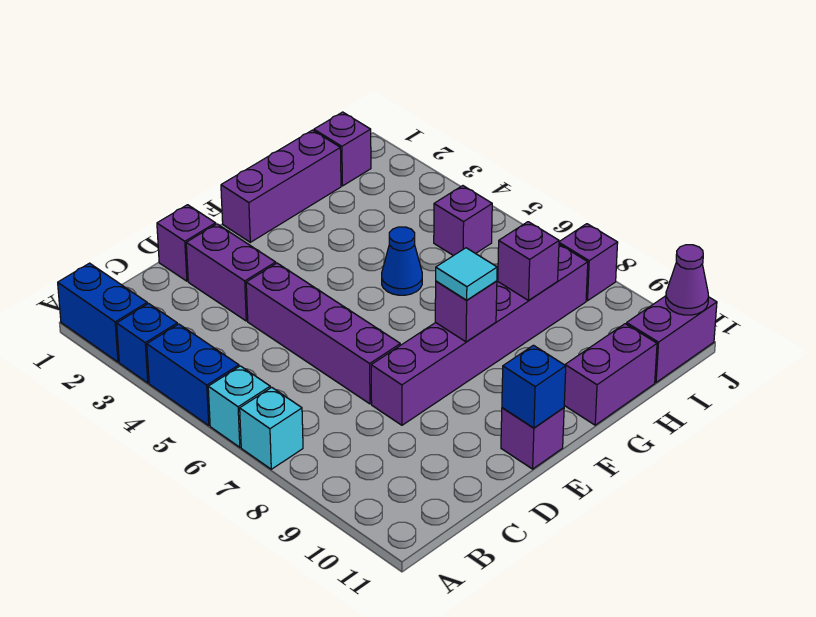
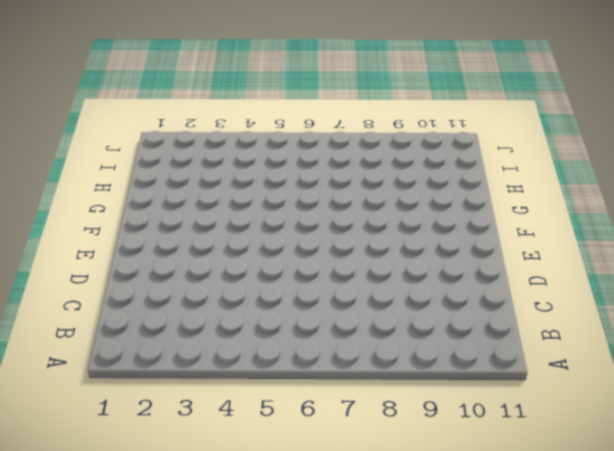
none -> blue brick A1:A2 level 1
none -> blue brick A3 level 1
none -> blue brick A4:A5 level 1

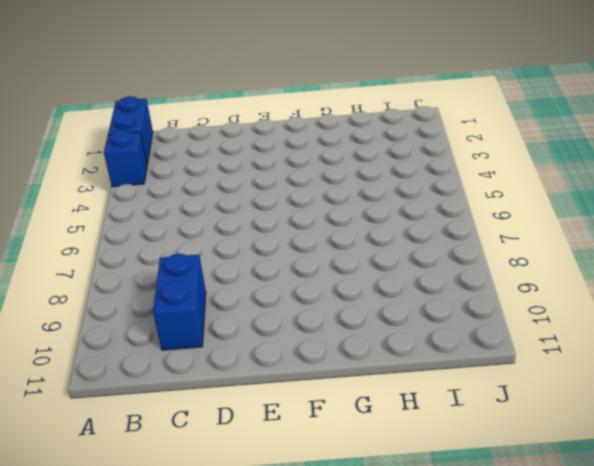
blue brick C9:C10 level 1 -> blue brick A4:A5 level 1
none -> cyan brick A6 level 1
none -> cyan brick A7 level 1
none -> purple brick D1 level 1

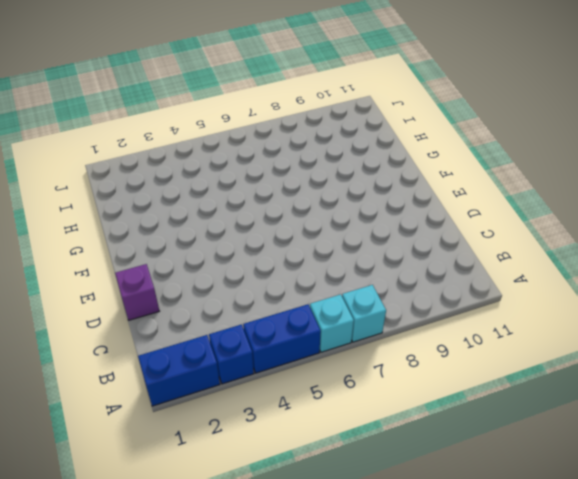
none -> purple brick D2:D3 level 1
none -> purple brick D4:D7 level 1
none -> purple brick D8:I8 level 1

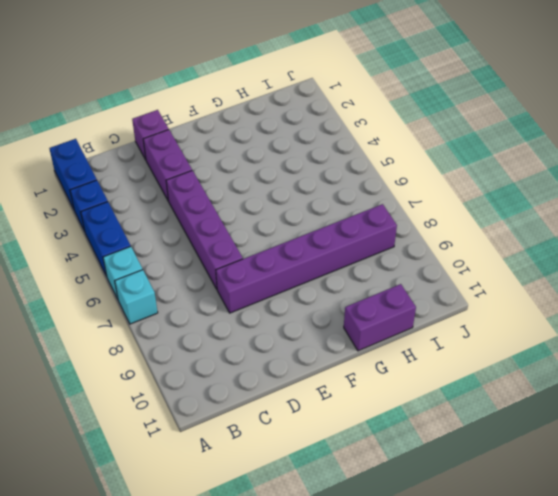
none -> purple brick E11 level 1
none -> purple brick F1:H1 level 1
none -> blue cone G5 level 1

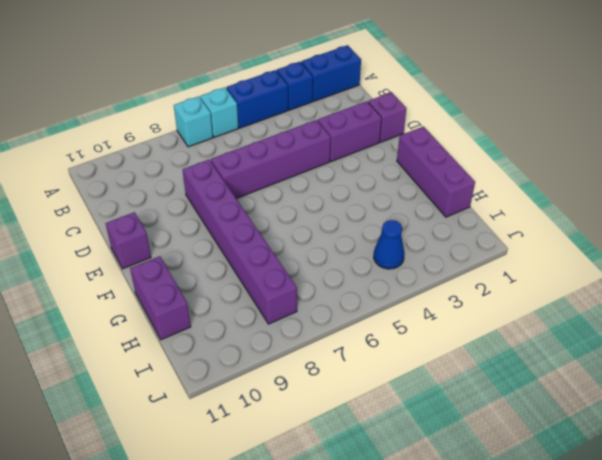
blue cone I4 level 1 -> blue cone G5 level 1
none -> purple brick I1 level 1
none -> purple brick I5 level 1
none -> purple brick I11:J11 level 1

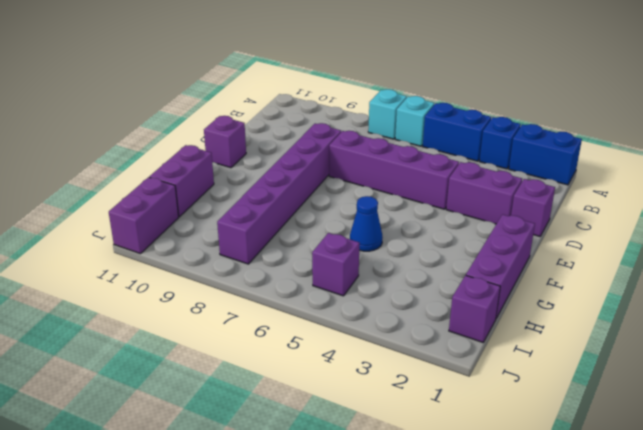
none -> purple brick J8 level 1
none -> blue brick E11 level 2
none -> purple brick F8 level 2

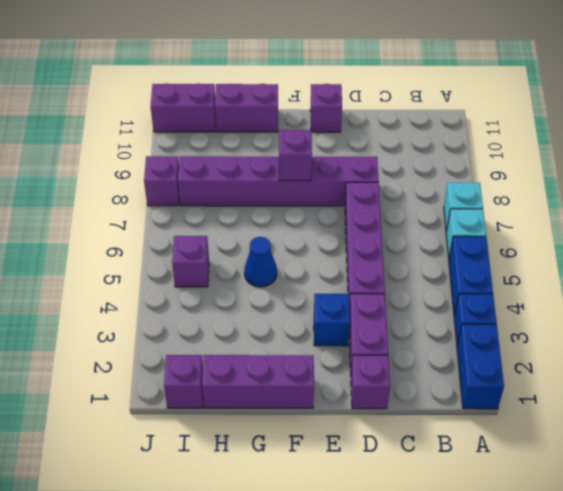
blue brick E3 level 1 -> blue brick E11 level 2
none -> purple brick H8 level 2
none -> purple cone J11 level 2
none -> cyan tile F8 level 3

